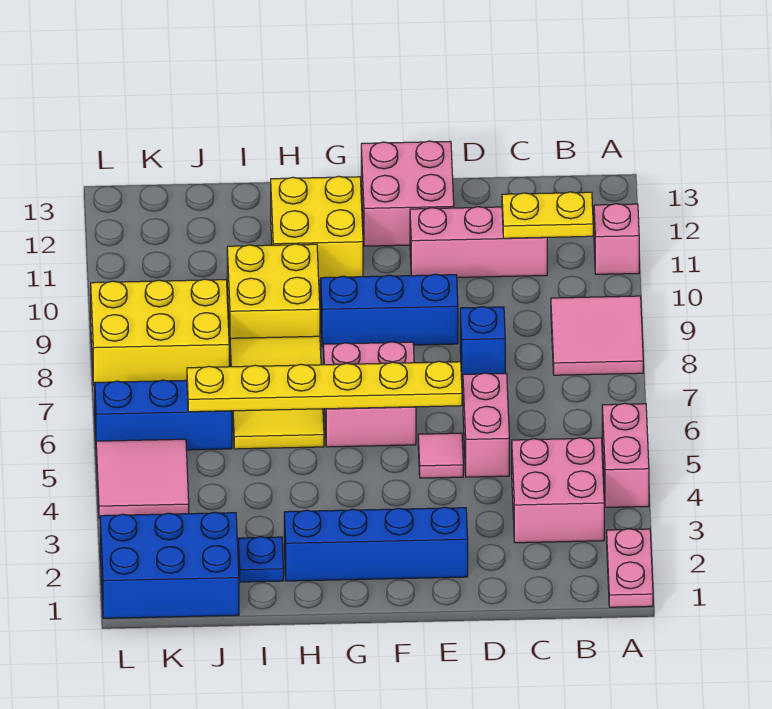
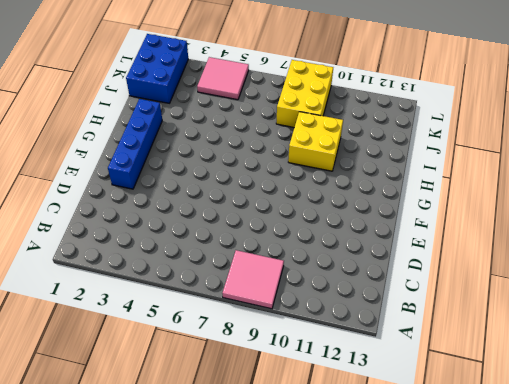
none -> pink plate A1:A2 level 1
none -> pink brick A4:A5 level 1
none -> pink brick A11 level 1

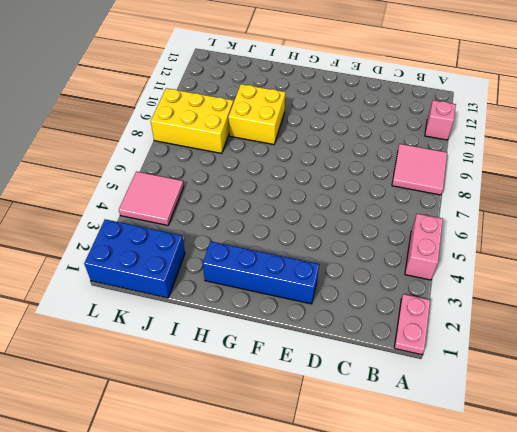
none -> pink brick B3:C4 level 1
none -> pink brick C11:E11 level 1
none -> pink brick D5:D6 level 1

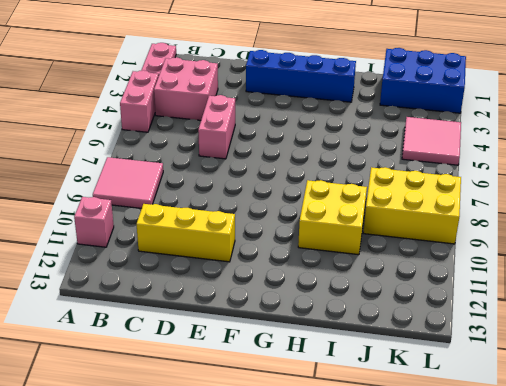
yellow brick C11:E11 level 1 -> pink brick C11:E11 level 1
none -> blue brick D8 level 1
none -> pink tile E5 level 1
none -> blue brick E9:G9 level 1

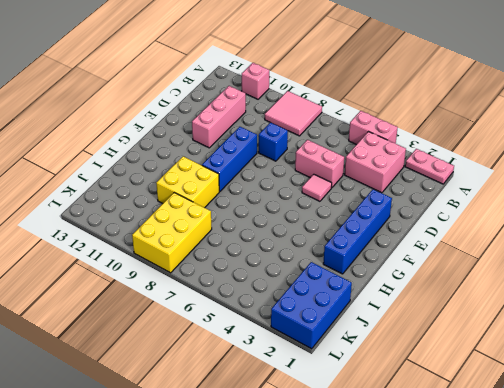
none -> pink brick E12:F13 level 1
none -> pink brick F6:G7 level 1
none -> yellow brick G11:H12 level 1

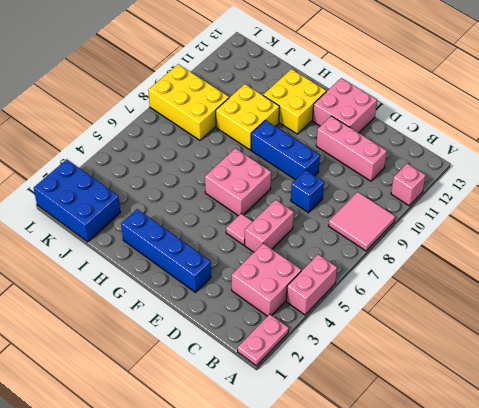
none -> yellow tile H6:I8 level 1
none -> blue plate I2 level 1
none -> blue brick J6:L6 level 1

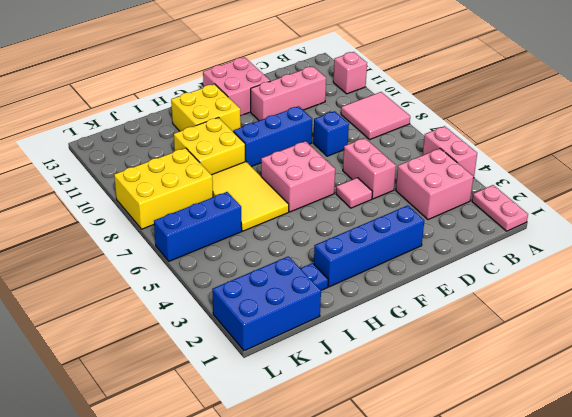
none -> pink tile K4:L5 level 1
none -> yellow plate B11:C11 level 2
none -> yellow plate E6:J6 level 2

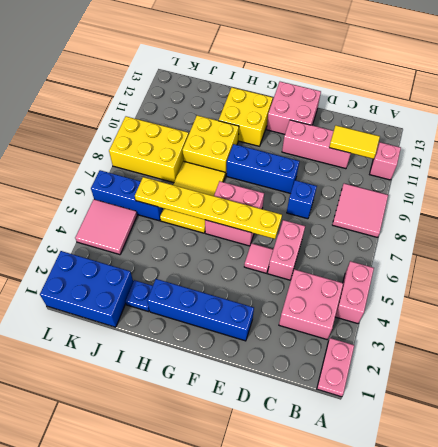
yellow tile B11:C11 level 2 -> yellow plate B11:C11 level 2

